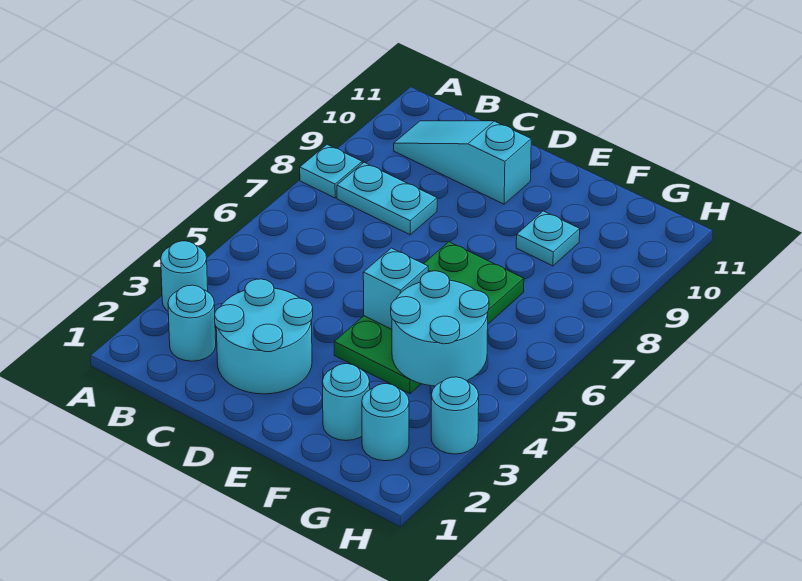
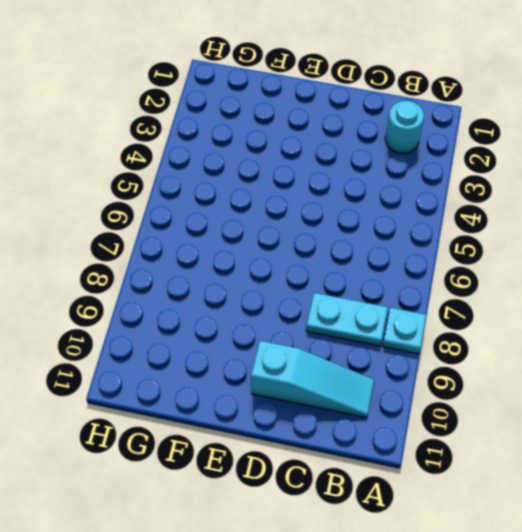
none -> cyan round brick A3 level 1
none -> cyan round brick C2:D3 level 1
none -> green plate E4:F7 level 1

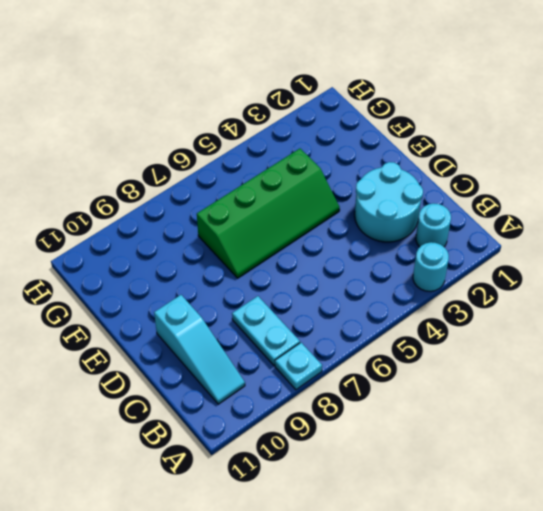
green slope E4:F7 level 1 top F -> green plate E4:F7 level 1
none -> cyan round brick F2 level 1
none -> cyan plate F9 level 1
none -> cyan round brick G2 level 1

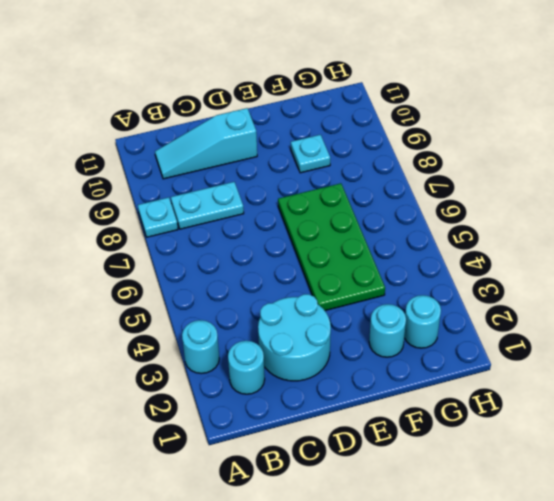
none -> cyan round brick H3 level 1
none -> cyan brick E5 level 2
none -> cyan round brick F4:G5 level 2

